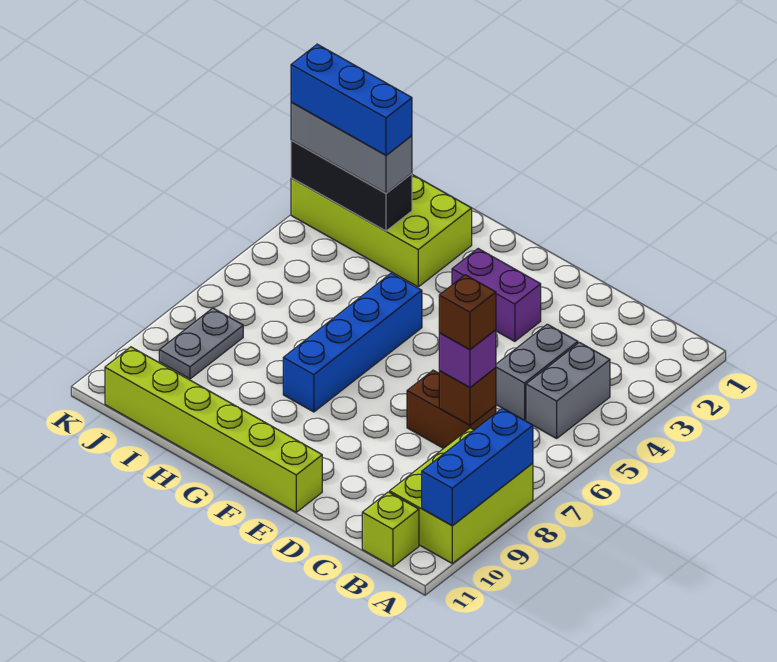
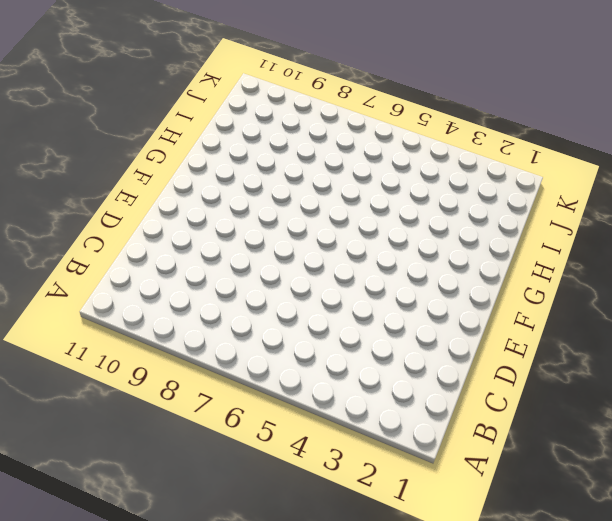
none -> lime brick A8:B10 level 1
none -> grey brick B4:B5 level 1
none -> lime brick B11 level 1

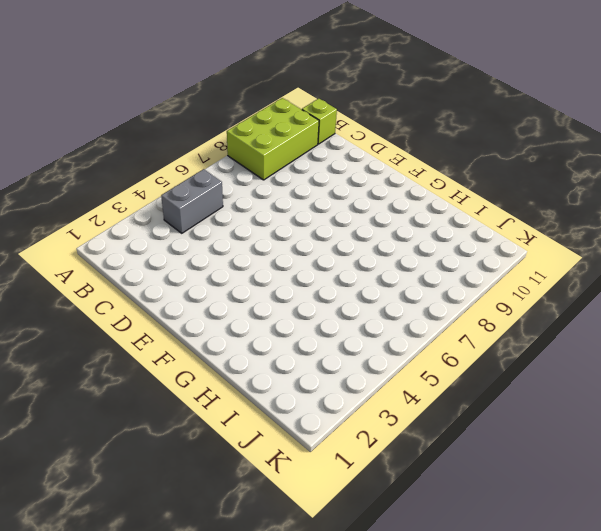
none -> grey brick C4:C5 level 1
none -> brown brick C7:D7 level 1
none -> purple brick E3:F3 level 1

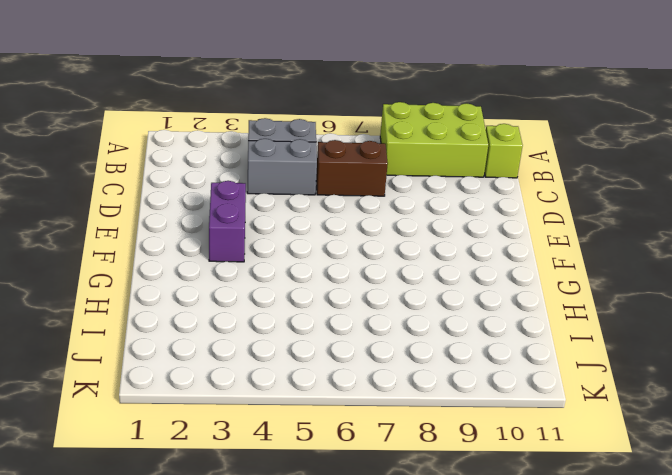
brown brick C6:C7 level 1 -> brown brick C7:D7 level 1
none -> lime brick E11:J11 level 1
none -> blue brick G5:G8 level 1
none -> lime brick H2:K3 level 1

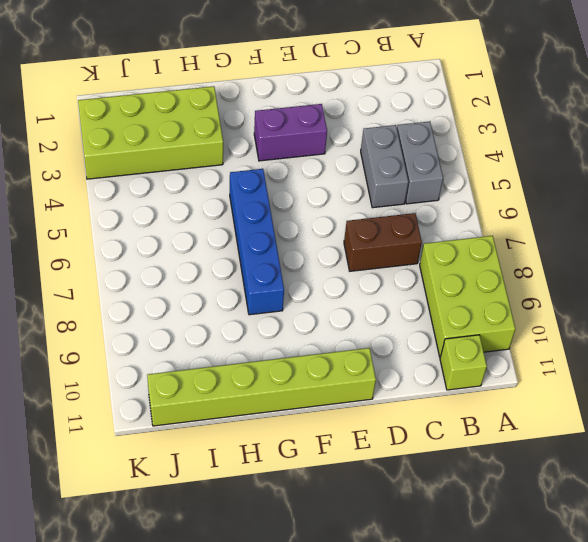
none -> grey plate J8:J9 level 1
none -> blue brick A8:A10 level 2
none -> brown brick C7 level 2

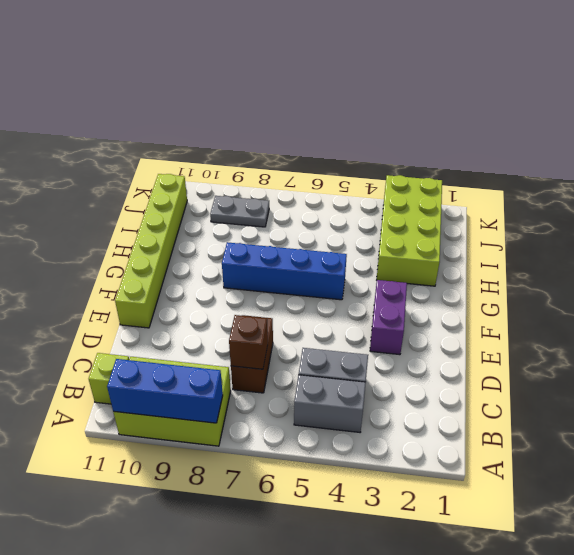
none -> black brick I3:K3 level 2
none -> purple brick C7 level 3
none -> grey brick I3:K3 level 3

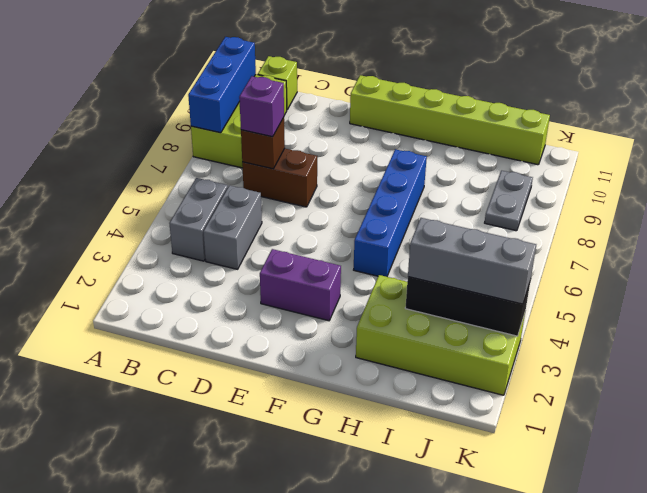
none -> brown brick C7 level 4
none -> blue brick I3:K3 level 4

